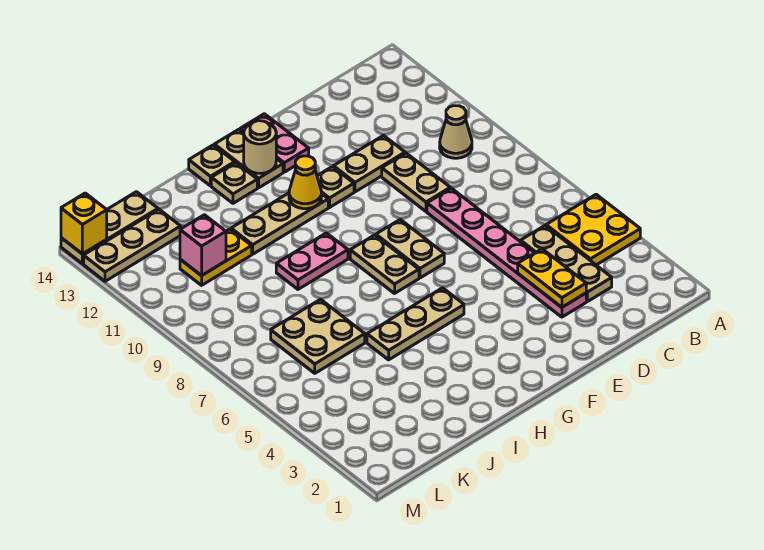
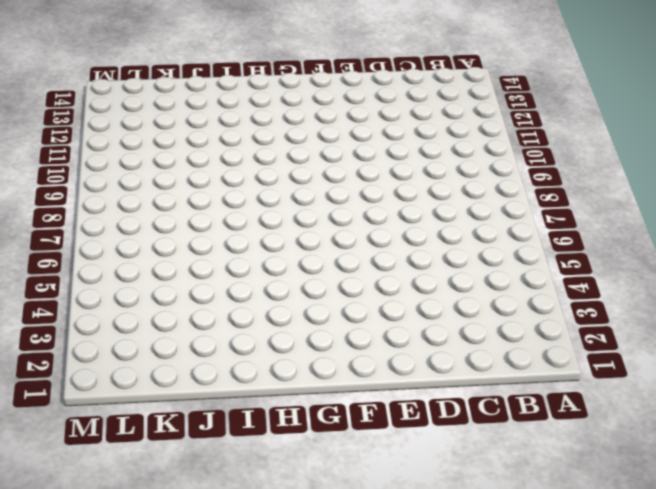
none -> yellow plate A4:B5 level 1
none -> tan cone B10 level 1
none -> tan plate C3:C5 level 1

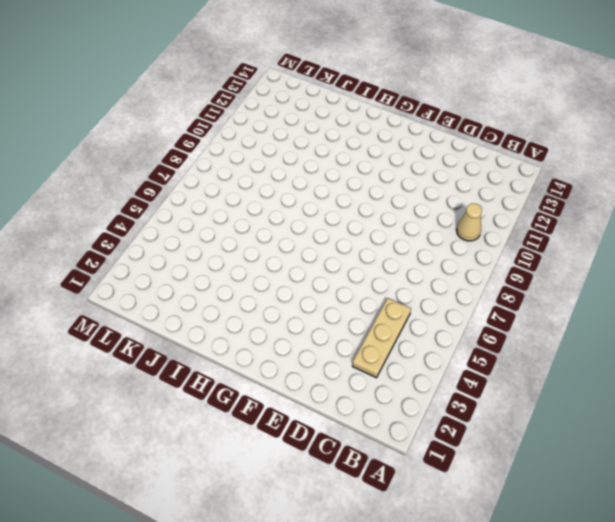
none -> yellow plate A4:B5 level 1
none -> pink plate D3:D8 level 1
none -> tan plate D9:D10 level 1

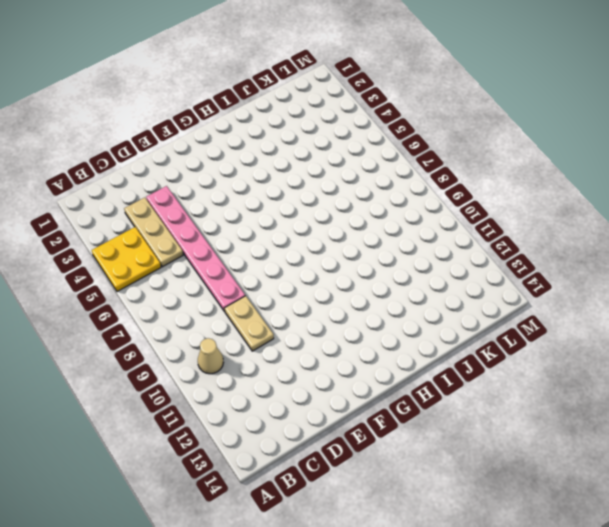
none -> tan plate D11:E11 level 1
none -> tan plate F7:F8 level 1
none -> tan plate F11 level 1

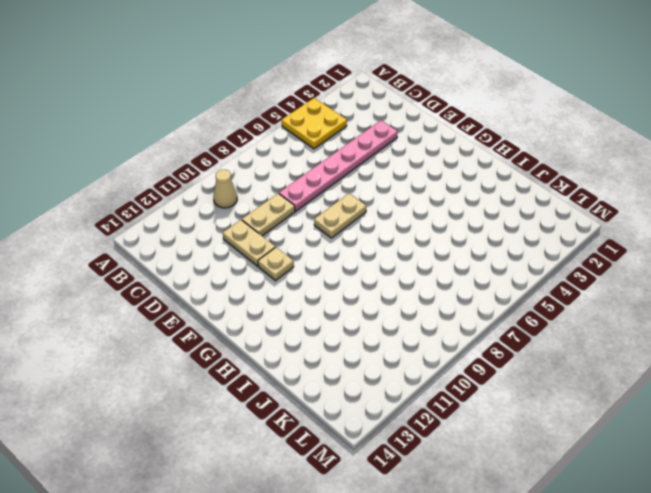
none -> tan plate C3:C5 level 1
none -> pink plate F13:F14 level 1
none -> tan plate G5:I5 level 1

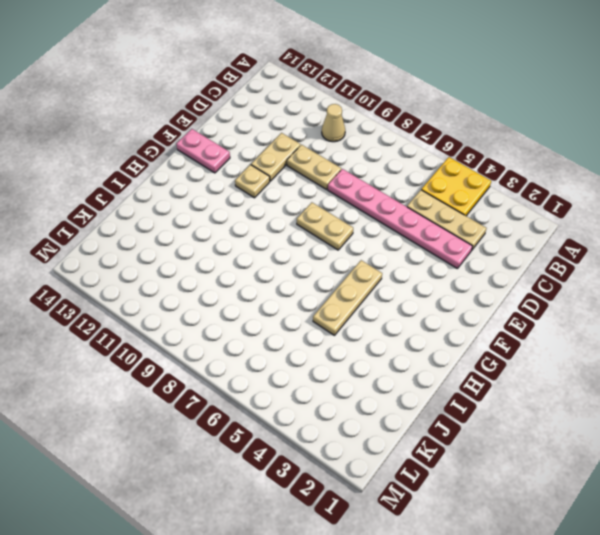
none -> tan plate G7:G8 level 1
none -> tan plate G11:I11 level 1
none -> tan plate G13:G14 level 1

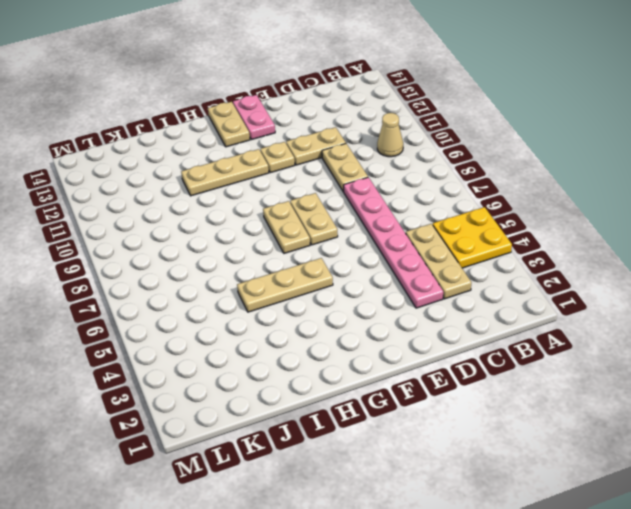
none -> pink plate H9:I9 level 1
none -> tan plate H13 level 1
none -> tan plate H14 level 1

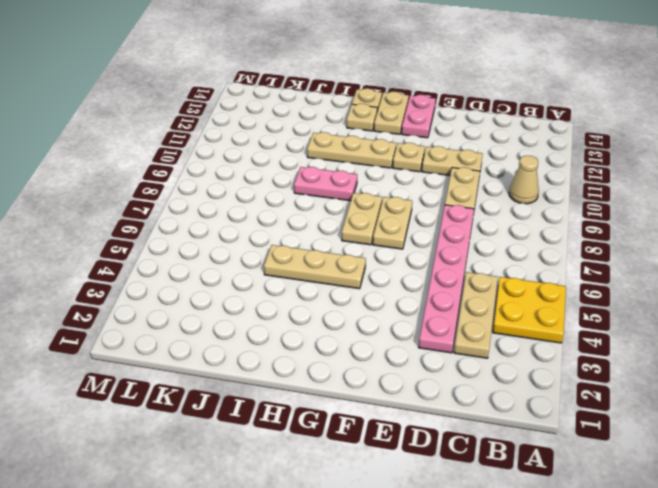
none -> tan plate J6:K7 level 1
none -> yellow plate J11:K11 level 1
none -> tan plate K13:M13 level 1

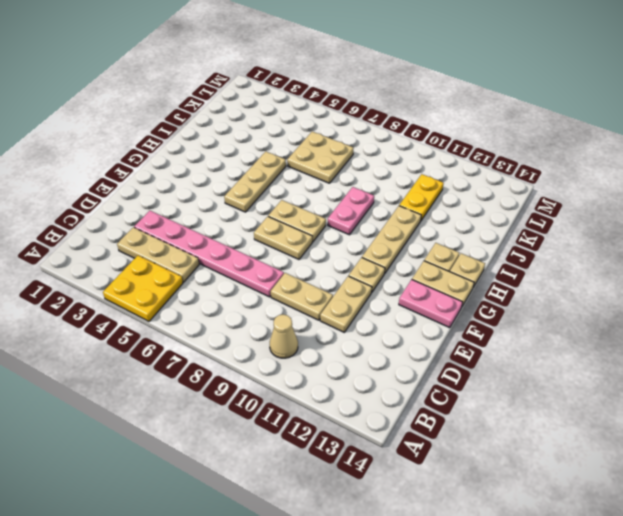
none -> tan plate K13:M13 level 1
none -> tan plate K14:M14 level 1
none -> yellow plate D3:D4 level 2

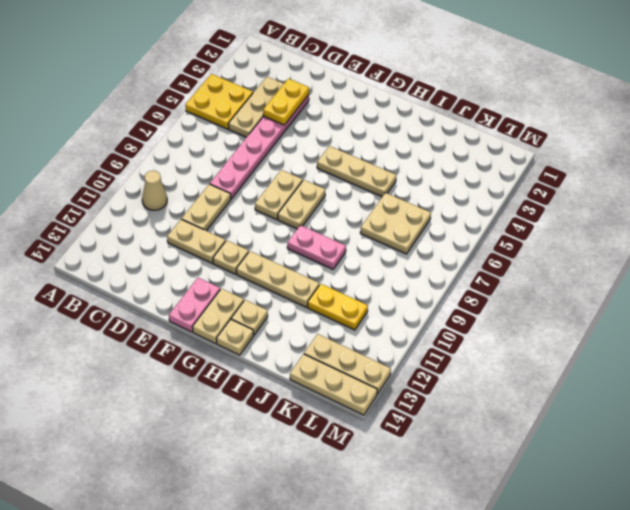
none -> yellow cone G11 level 2
none -> tan round brick G13 level 2
none -> pink brick K11 level 2

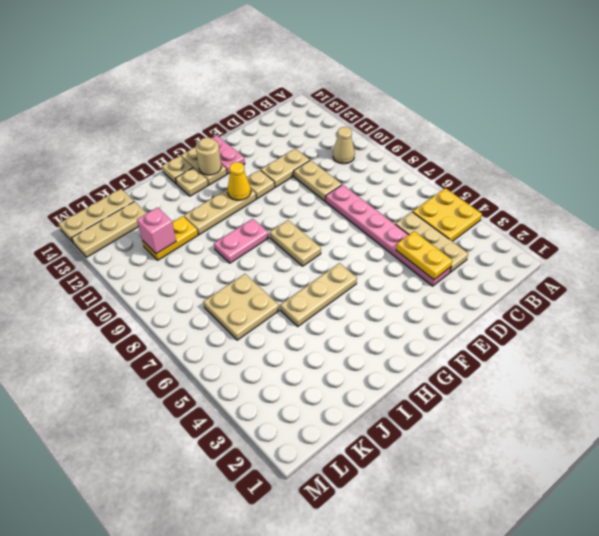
none -> tan plate F7:F8 level 1
none -> yellow brick M14 level 2

